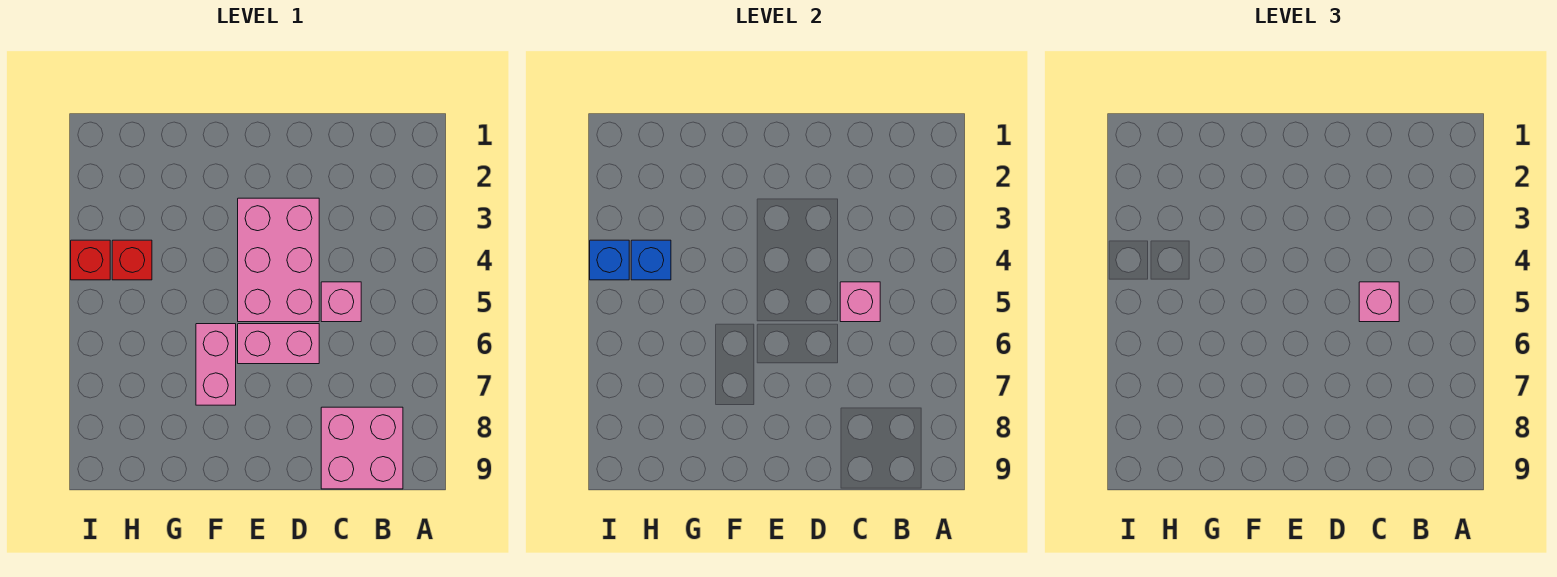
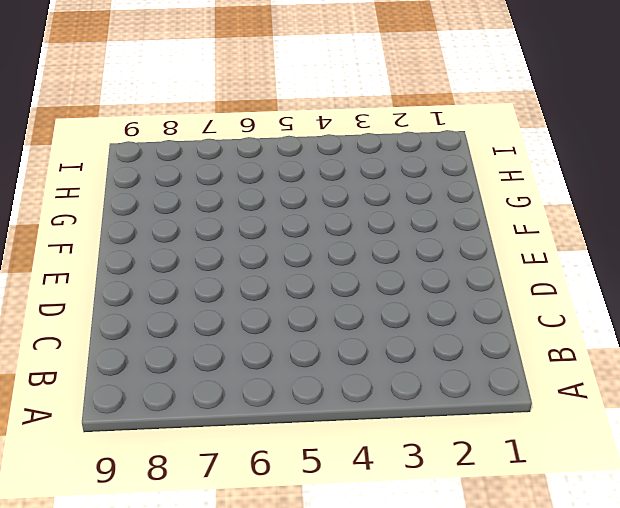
none -> pink brick B8:C9 level 1
none -> pink brick C5 level 1

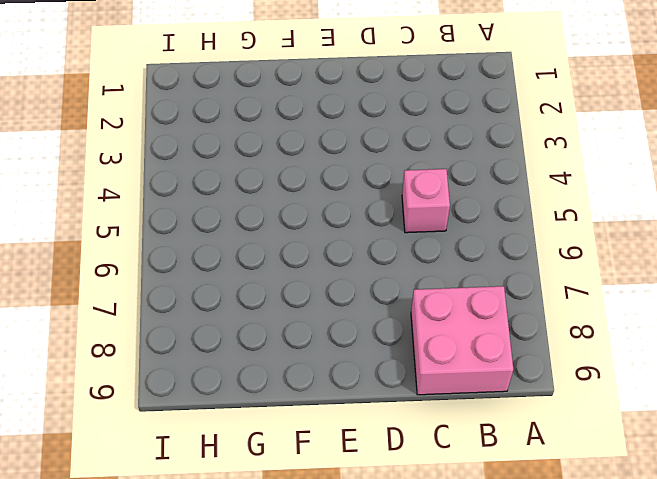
none -> pink brick D3:E5 level 1
none -> pink brick D6:E6 level 1

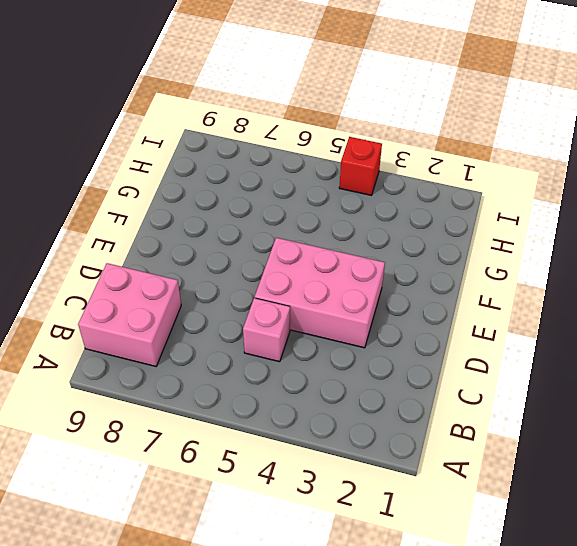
none -> pink brick D6:E6 level 1
none -> pink brick F6:F7 level 1

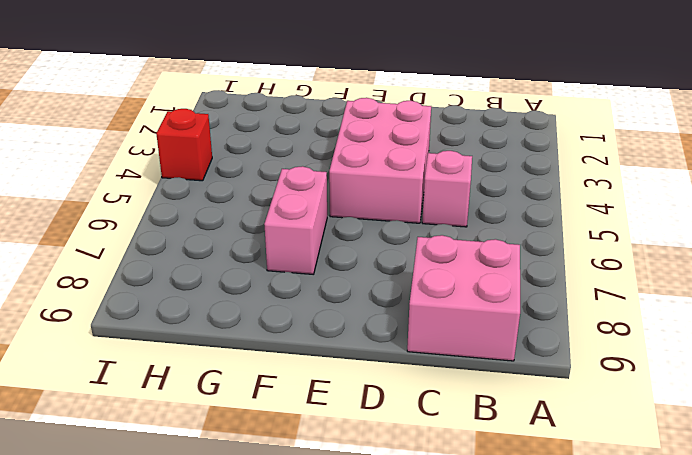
none -> pink brick D6:E6 level 1
none -> red brick H4 level 1

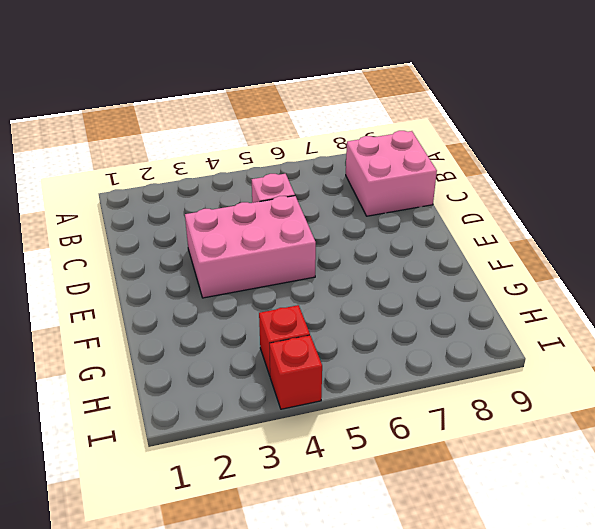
none -> pink brick D6:E6 level 1
none -> pink brick F6:F7 level 1

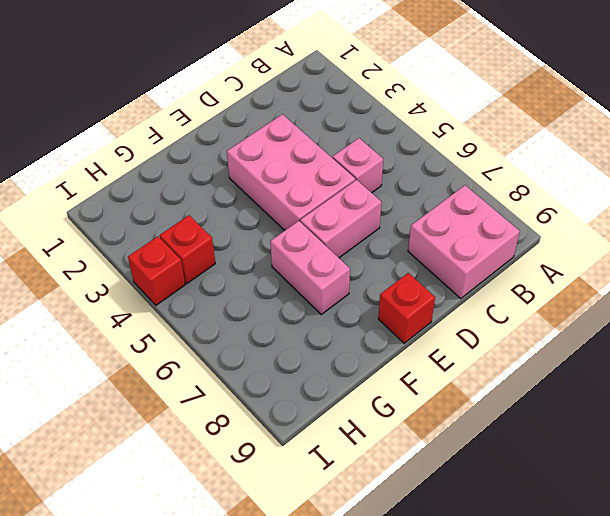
red brick E9 level 1 -> none
none -> pink brick C5 level 2
none -> blue brick H4 level 2

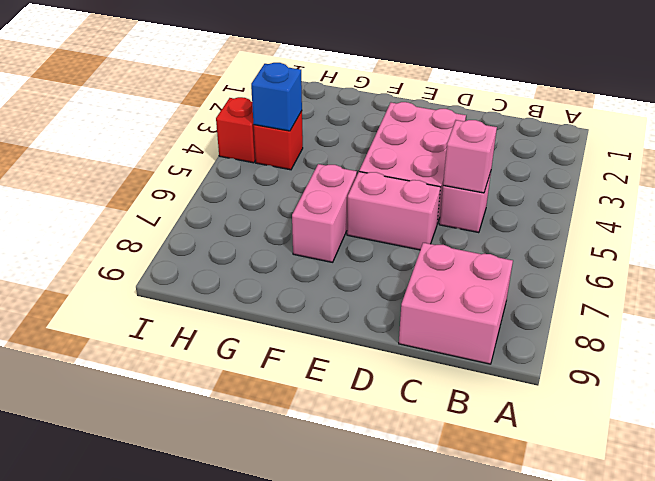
none -> blue brick I4 level 2
none -> pink brick C5 level 3

